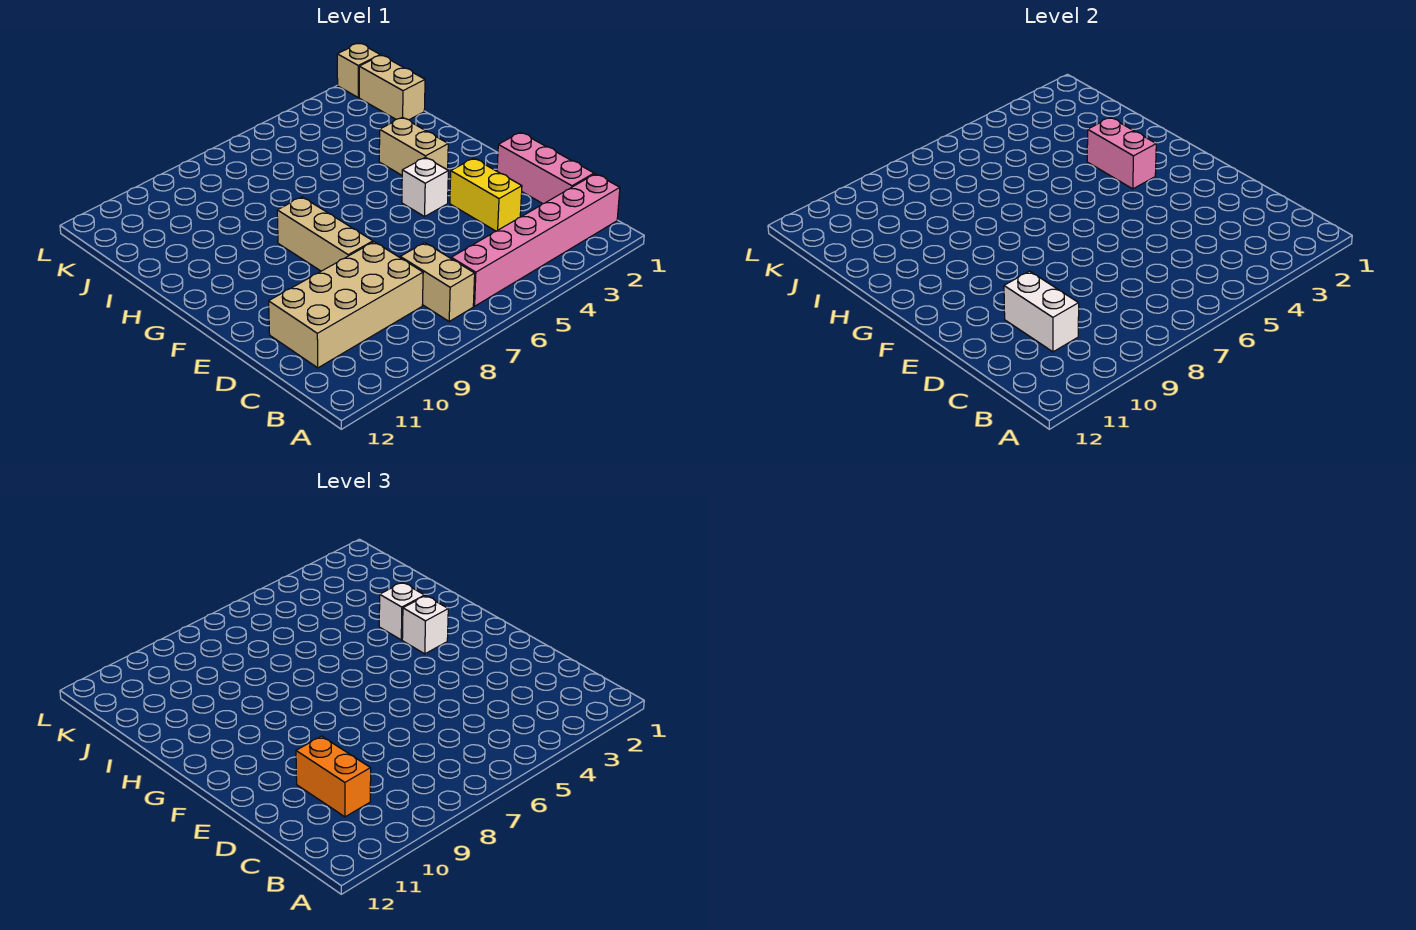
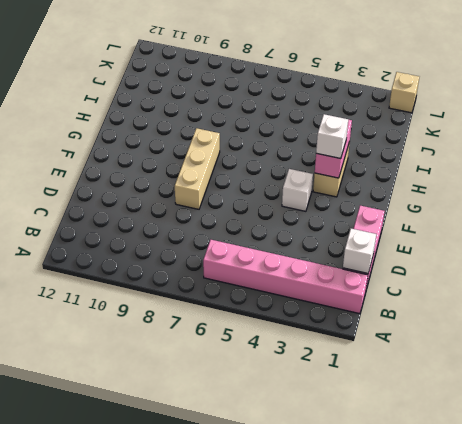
white brick C1 level 2 -> white brick H3 level 3
none -> tan brick B7:C7 level 1
none -> tan brick C8:D11 level 1
none -> yellow brick D3:E3 level 1

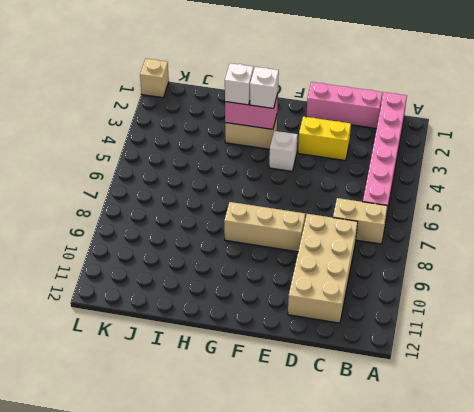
none -> tan brick J1:K1 level 1
none -> white brick C10:D10 level 2
none -> orange brick C10:D10 level 3

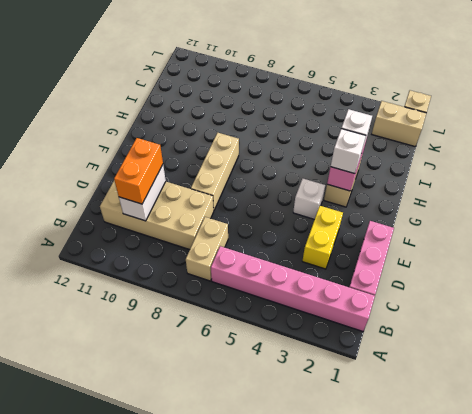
tan brick K1:K2 level 1 -> tan brick J1:K1 level 1

